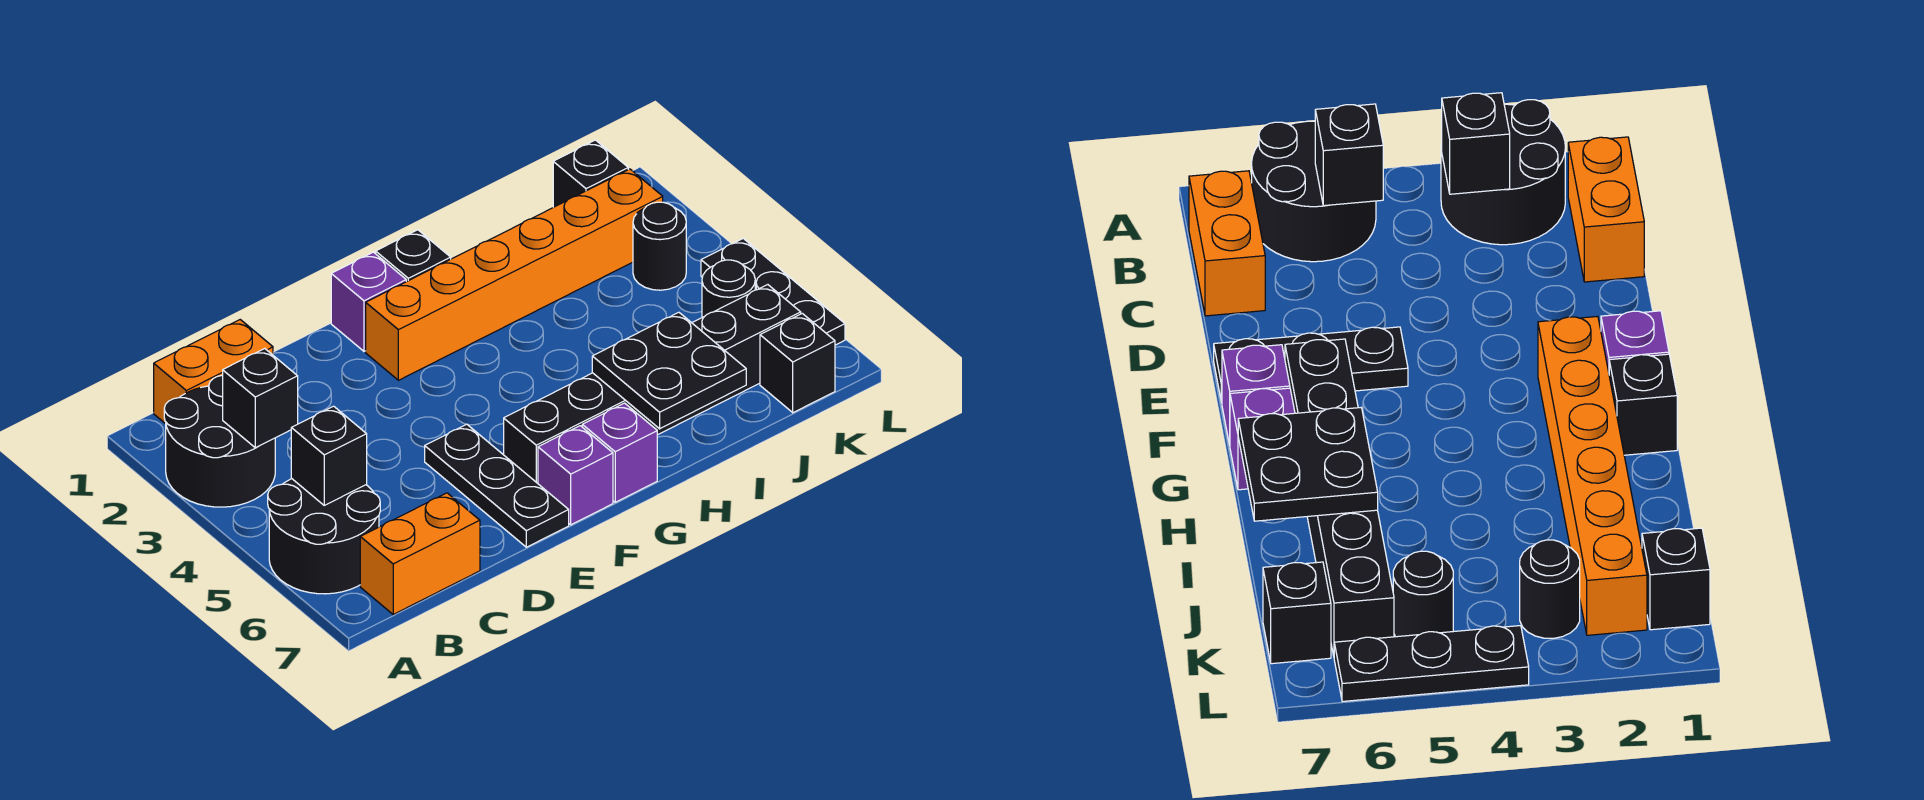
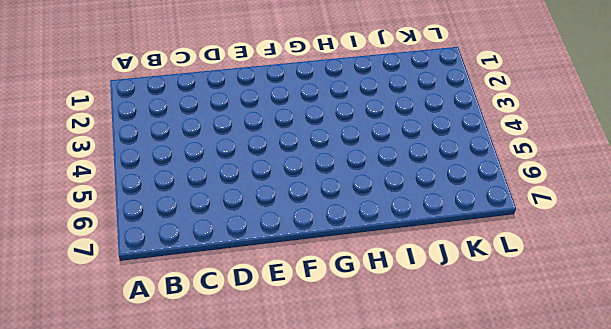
none -> black round brick A2:B3 level 1
none -> black round brick A5:B6 level 1
none -> orange brick B1:C1 level 1

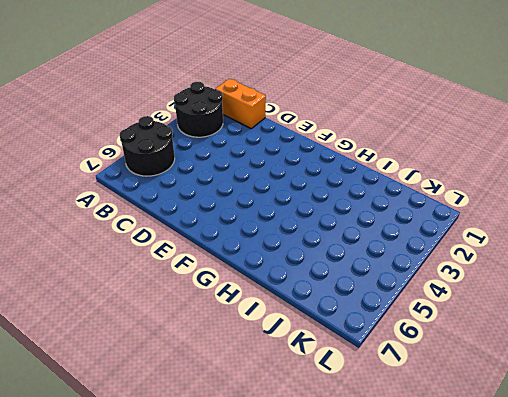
none -> orange brick B7:C7 level 1
none -> black plate E5:E7 level 1
none -> purple brick F1 level 1

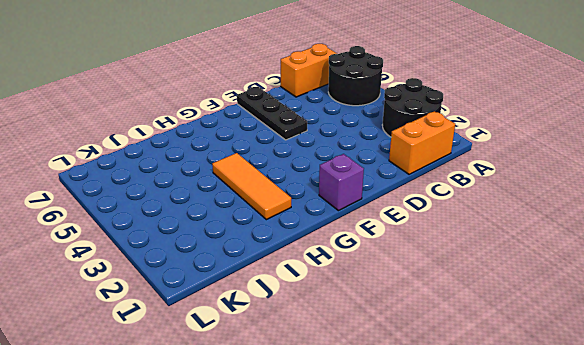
orange tile H2:H4 level 1 -> orange brick F2:K2 level 1
none -> black brick F6:K6 level 1
none -> purple brick F7 level 1
none -> black brick G1 level 1

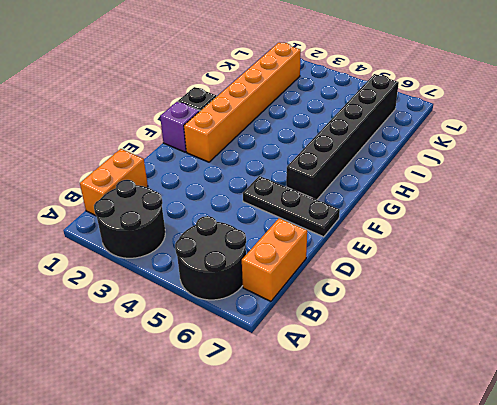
none -> purple brick F7 level 1
none -> purple brick G7 level 1
none -> black brick K1 level 1

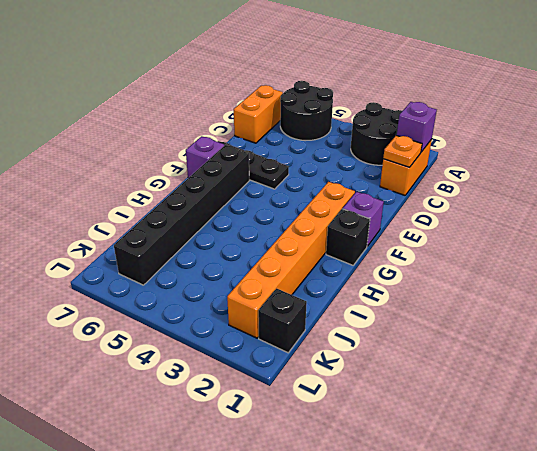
purple brick B1 level 2 -> purple brick G7 level 1
orange plate C1 level 2 -> none
none -> black round brick K3 level 1
none -> black round brick K5 level 1
none -> black brick K7 level 1

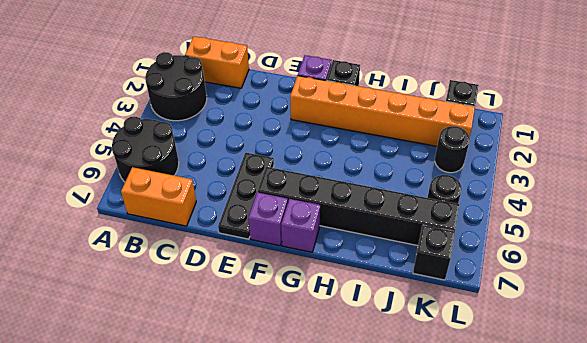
none -> black plate L4:L6 level 1
none -> black brick B3 level 2
none -> black brick B5 level 2

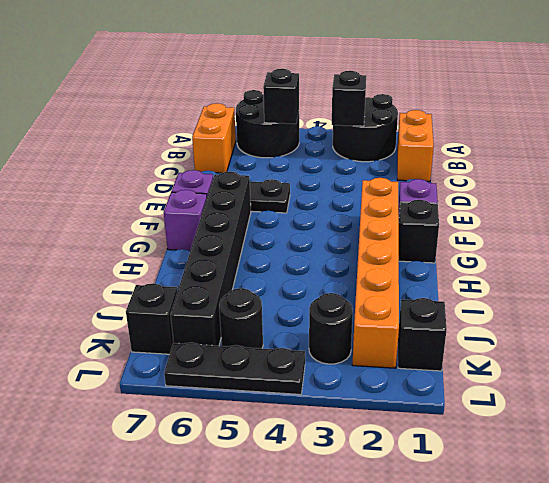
none -> black plate H6:I7 level 2

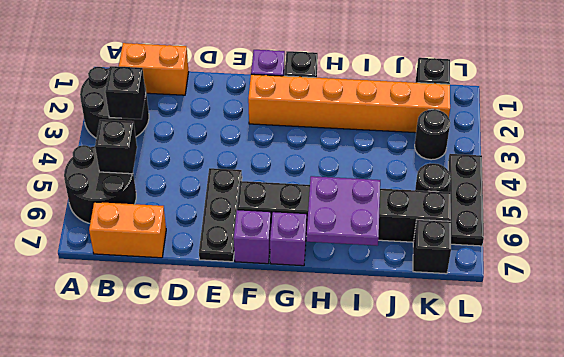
purple plate H6:I7 level 2 -> black plate H6:I7 level 2

